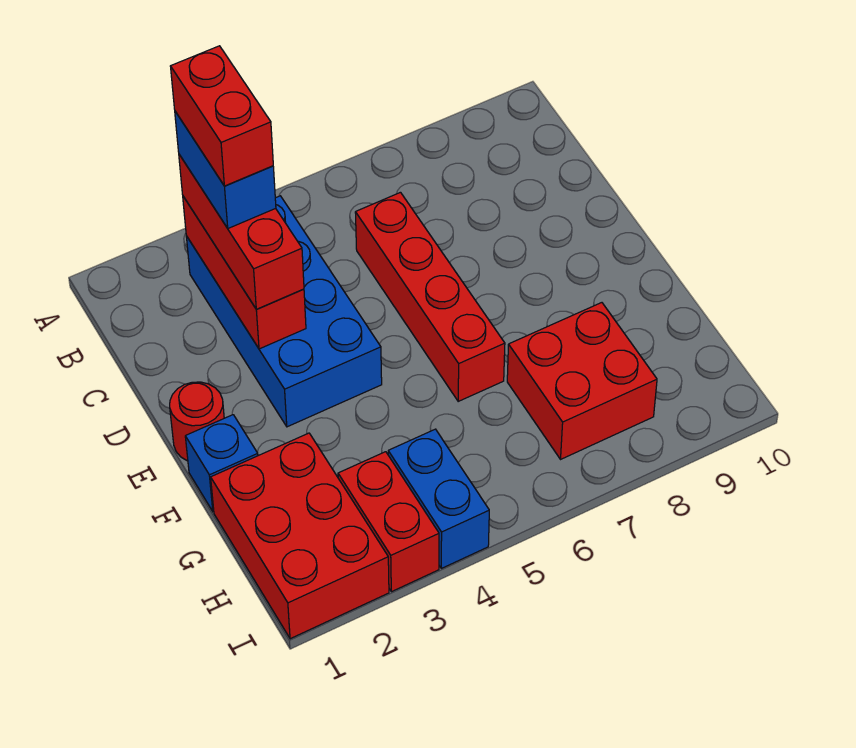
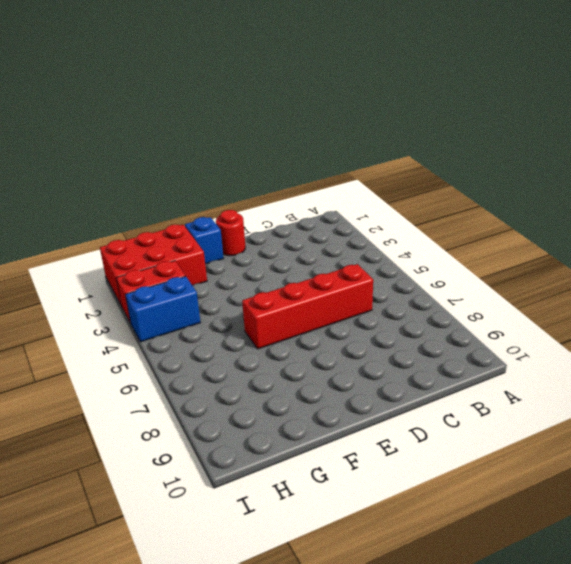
none -> blue brick B3:E4 level 1
none -> red brick G7:H8 level 1
none -> red brick B3:D3 level 2

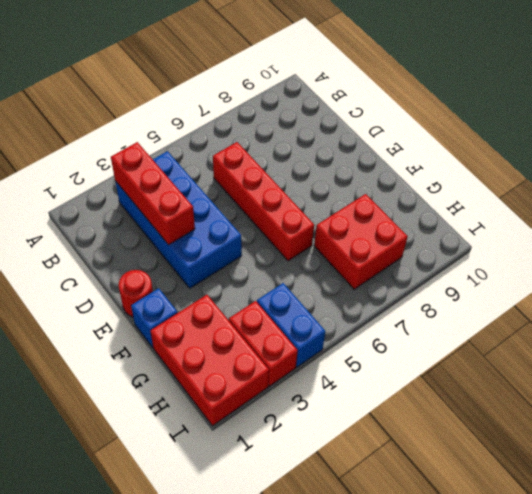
none -> red brick B3:D3 level 3
none -> blue brick B3:C3 level 4
none -> red brick B3:C3 level 5

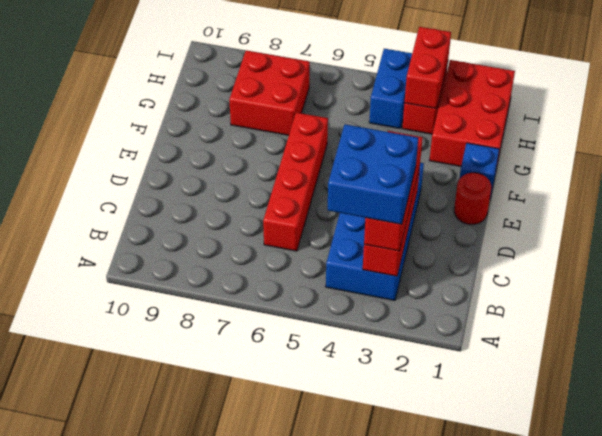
blue brick B3:C4 level 4 -> blue brick B3:C3 level 4
red brick H3:I3 level 2 -> red brick B3:C3 level 5

